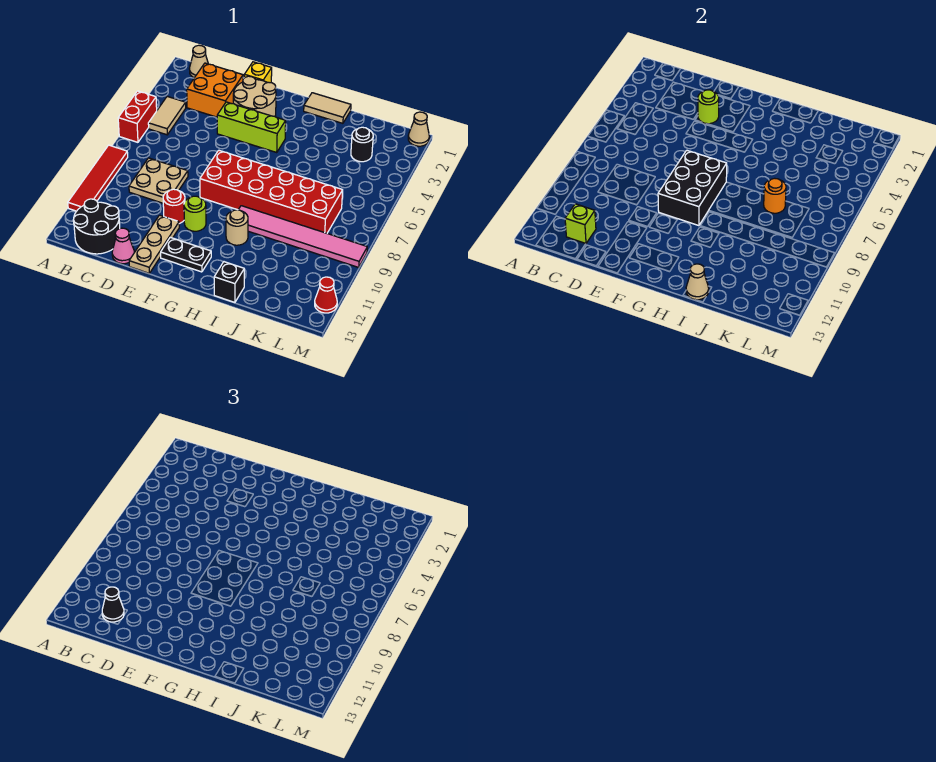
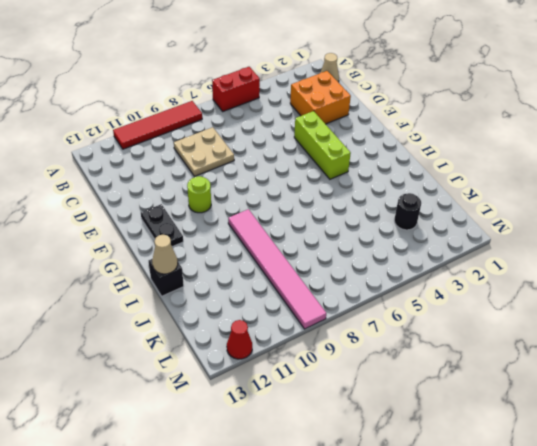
none -> tan tile B4:B5 level 1
none -> black round brick B12:C13 level 1
none -> pink cone D13 level 1

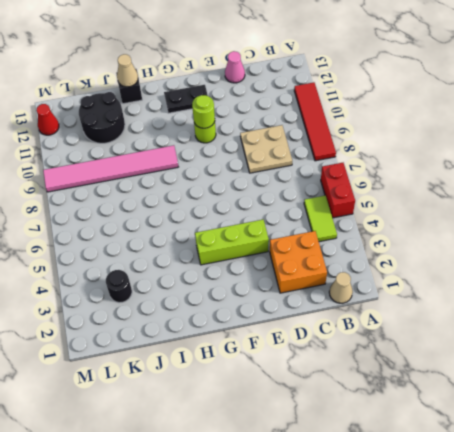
lime tile B4:B5 level 1 -> tan tile B4:B5 level 1
lime round brick F10 level 2 -> lime round brick E3 level 2
black round brick J11:K12 level 1 -> black round brick B12:C13 level 1
none -> yellow brick E1 level 1
none -> tan round brick E2:F3 level 1
none -> red round brick E10 level 1

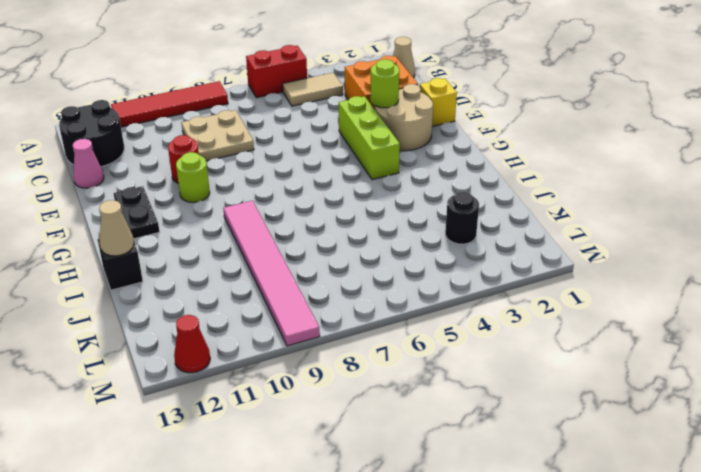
none -> tan plate E11:E13 level 1
none -> red brick F7:K8 level 1
none -> tan tile H1:I1 level 1

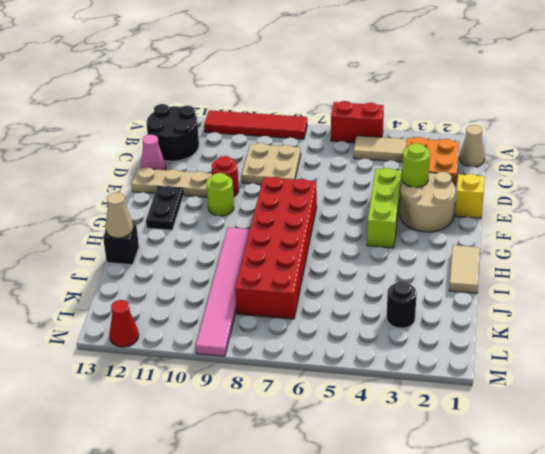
none -> tan round brick H10 level 1
none -> tan cone M1 level 1
none -> lime brick C12 level 2

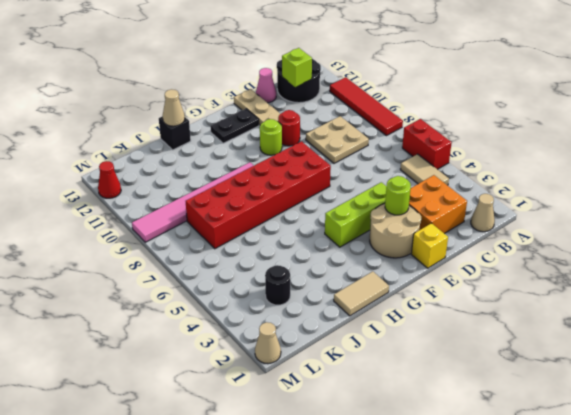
none -> tan round brick H10 level 1
none -> black brick F7:G9 level 2
none -> orange round brick J7 level 2

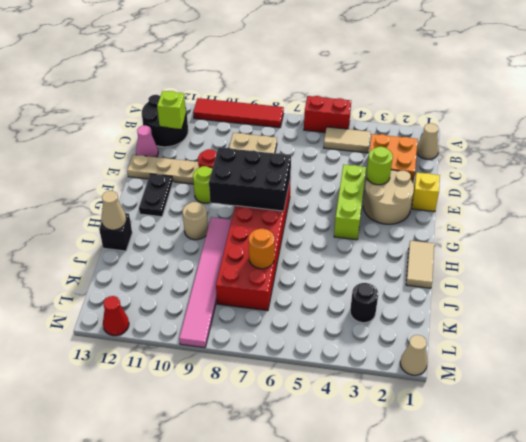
none -> black cone C12 level 3

